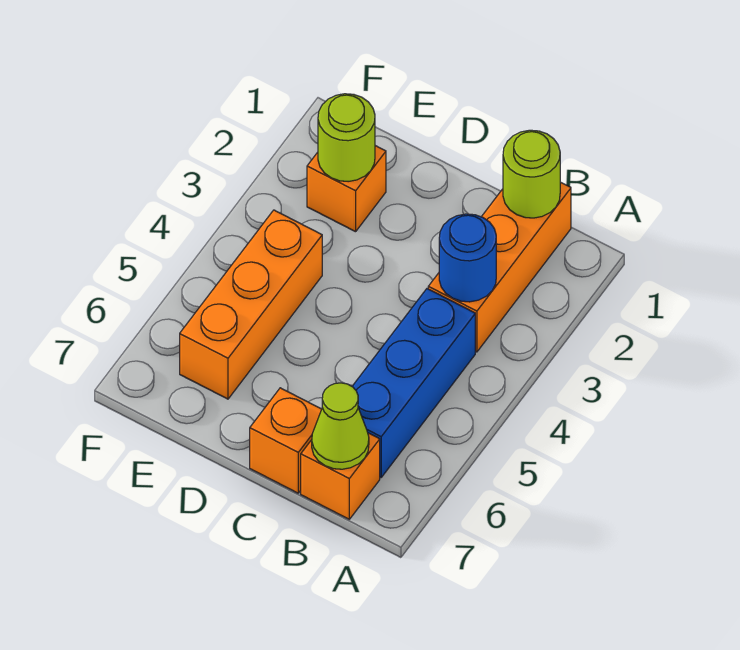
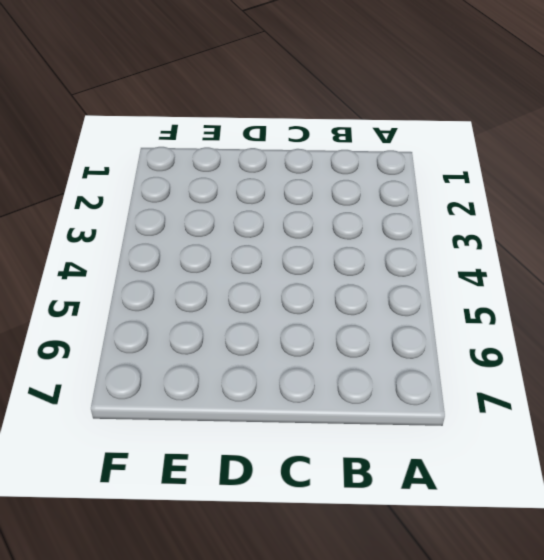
none -> orange brick B1:B3 level 1
none -> blue brick B4:B6 level 1

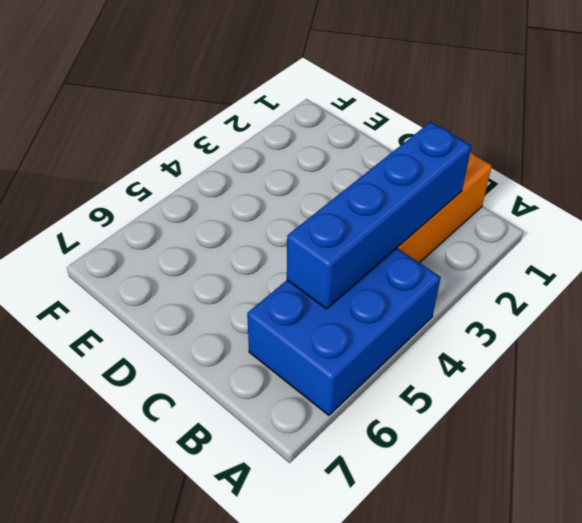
blue brick A4:B6 level 1 -> blue brick B4:B6 level 1
blue brick B2:B5 level 2 -> blue round brick B3 level 2
none -> orange brick B7 level 1
none -> orange brick C7 level 1

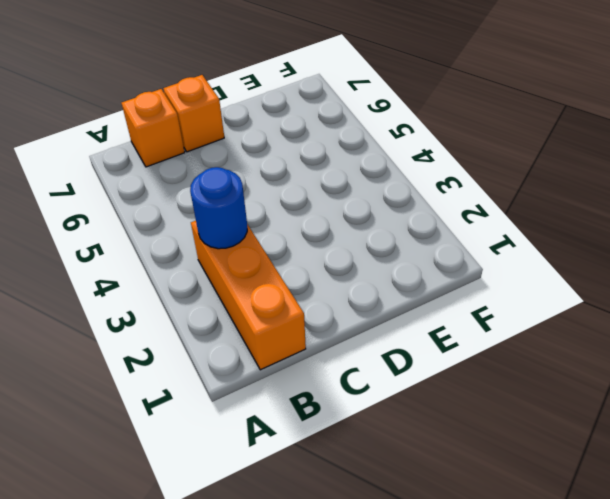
none -> blue brick B4:B6 level 1
none -> orange brick E2 level 1

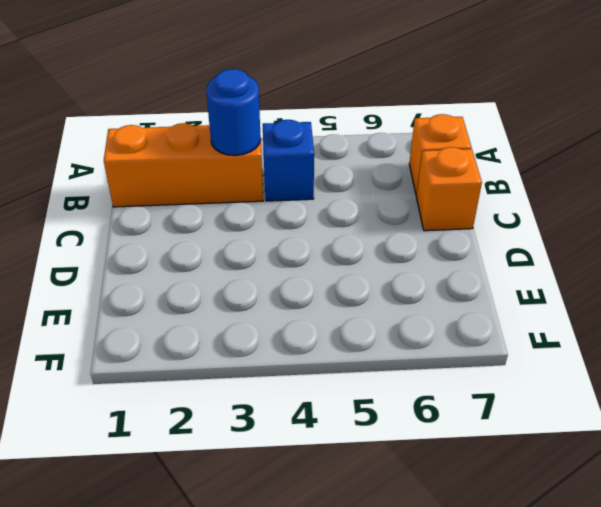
blue brick B4 level 1 -> blue brick B4:B6 level 1
none -> orange brick E2 level 1
none -> orange brick E4:E6 level 1

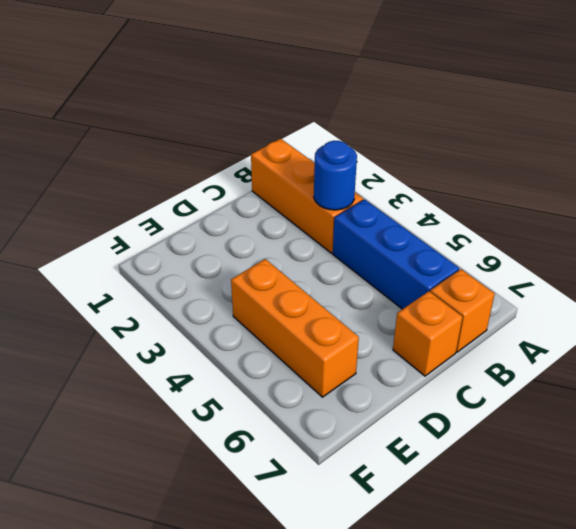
none -> orange brick E2 level 1
none -> lime round brick B1 level 2

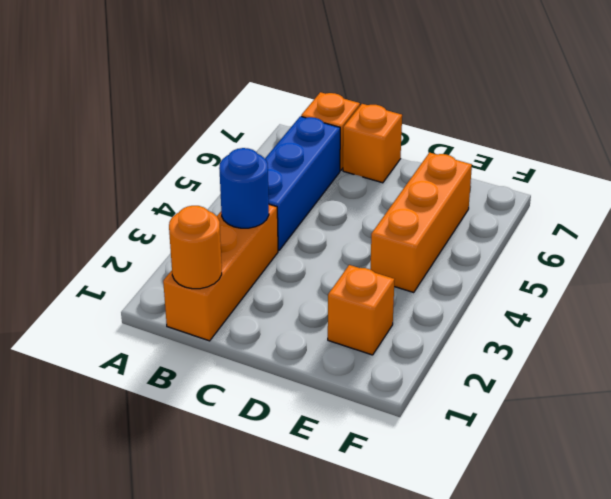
orange round brick B1 level 2 -> lime round brick B1 level 2
none -> lime cone B7 level 2
none -> lime round brick E2 level 2

